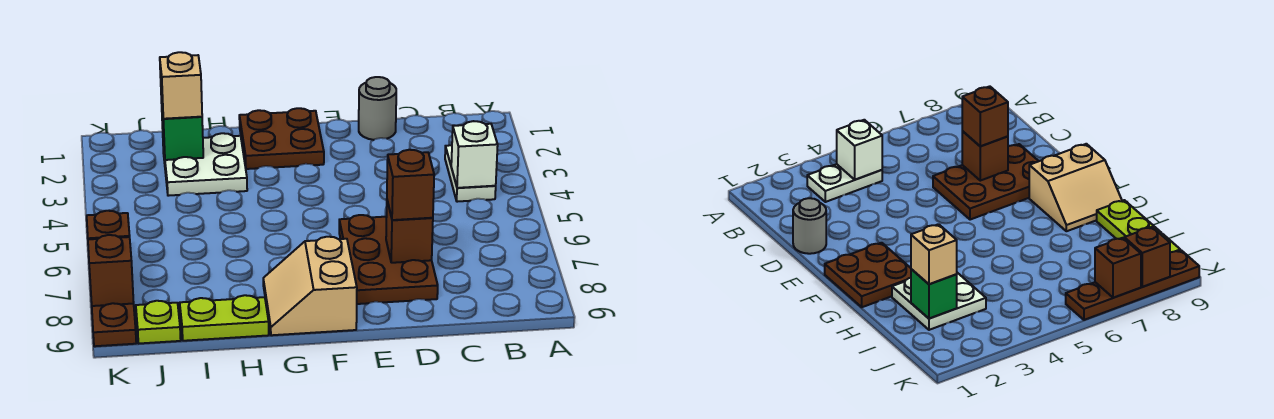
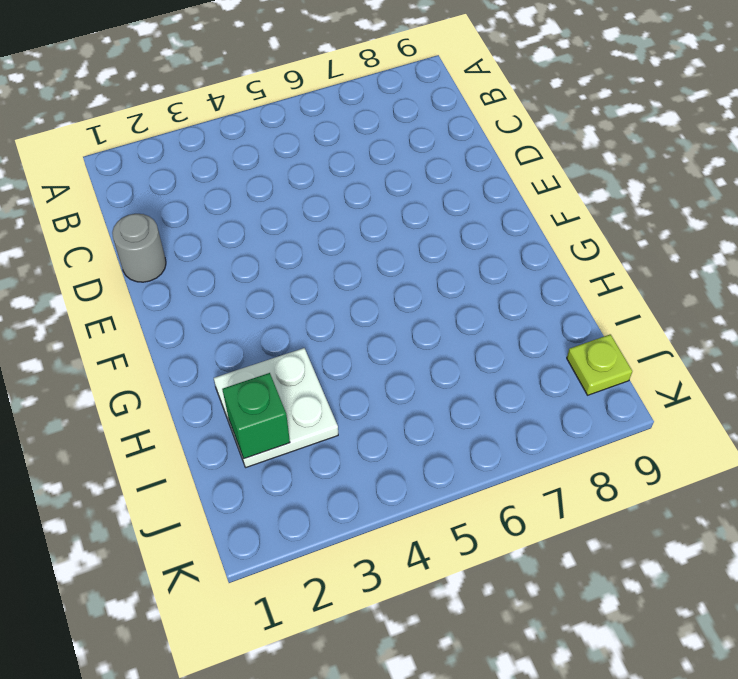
none -> white plate B3:B4 level 1
none -> brown plate D6:E8 level 1
none -> brown plate F1:G2 level 1

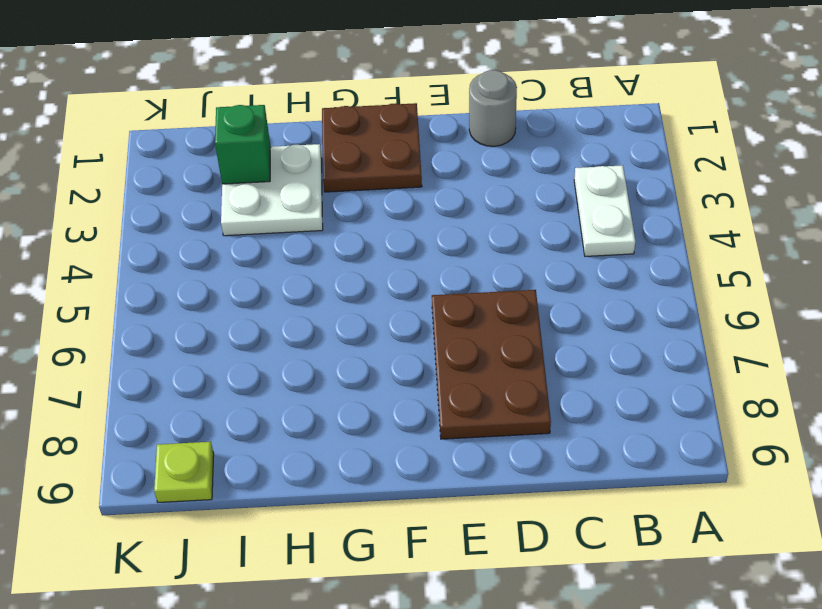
none -> tan slope F8:G9 level 1 top F
none -> lime plate H9:I9 level 1
none -> brown plate K6:K9 level 1

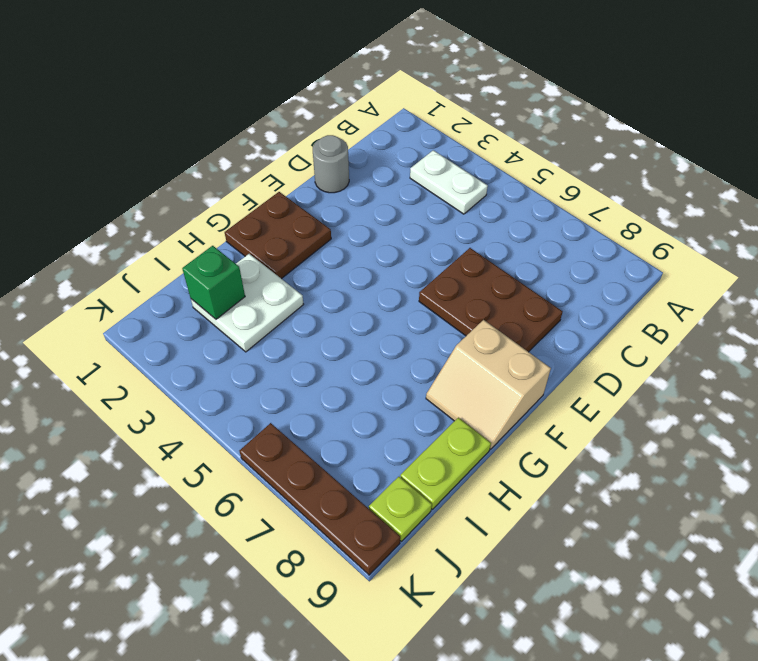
none -> white brick B4 level 2
none -> brown brick D7 level 2
none -> brown brick K7 level 2

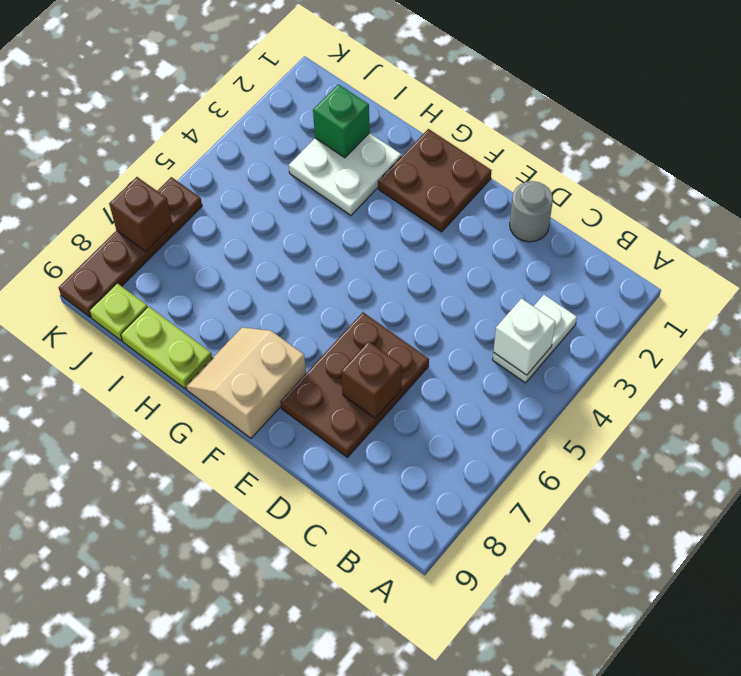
none -> brown brick K8 level 2
none -> brown brick D7 level 3
none -> tan brick I2 level 3

